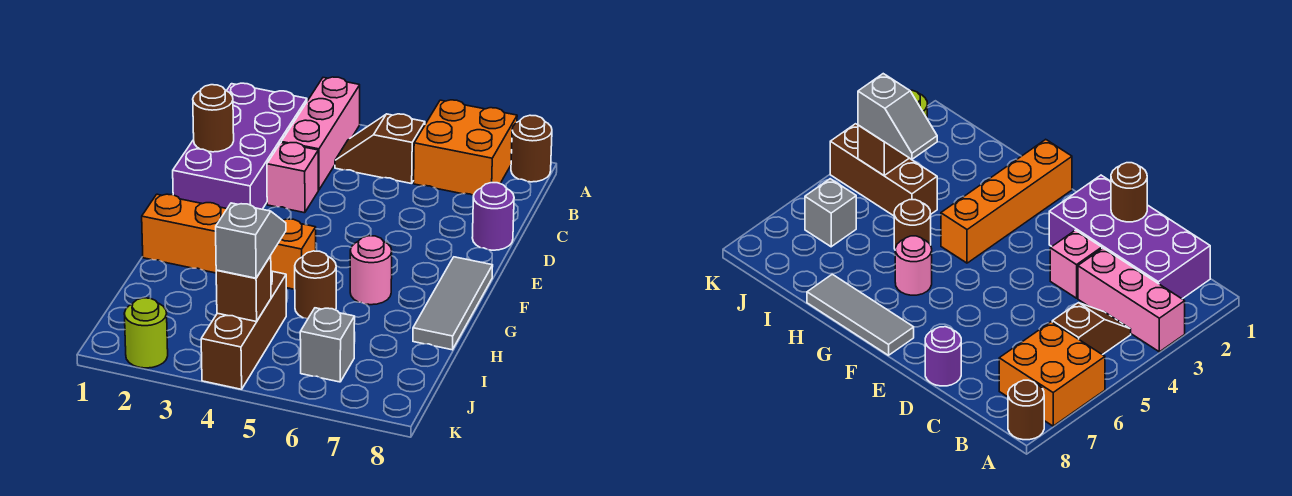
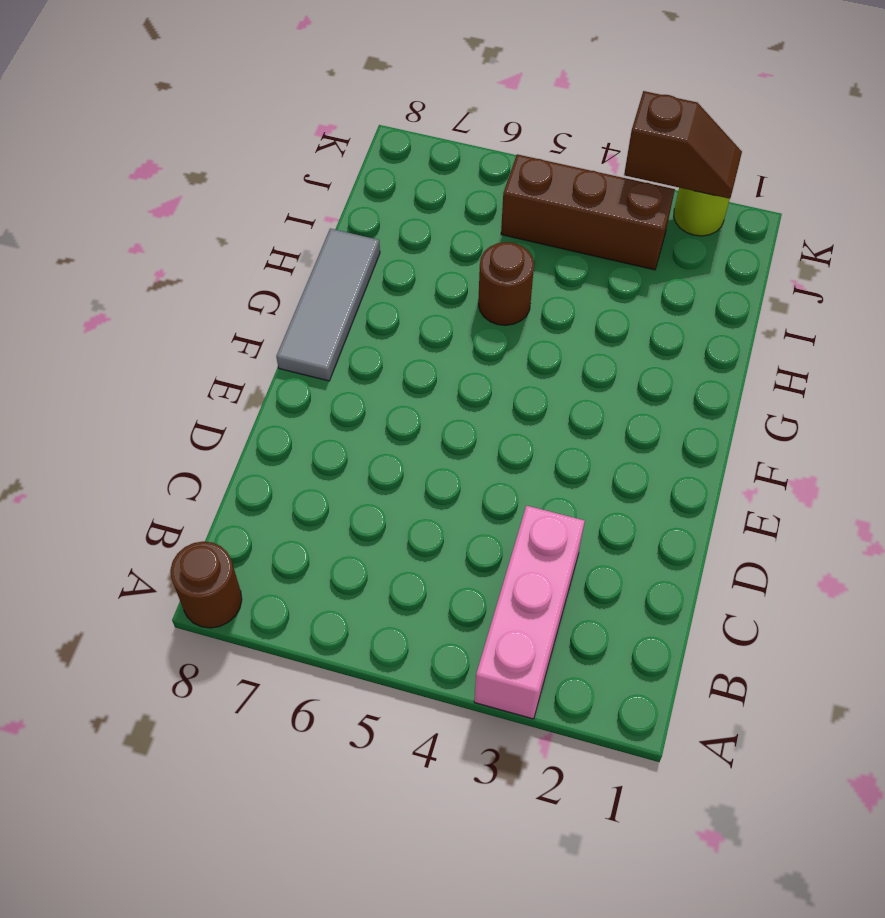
brown brick J3:J5 level 1 -> brown brick I4:K4 level 1
brown slope K2:K3 level 2 top 3 -> brown slope B4:B5 level 1 top 5
none -> orange brick A6:B7 level 1
none -> purple brick B1:E2 level 1
none -> pink brick D3 level 1

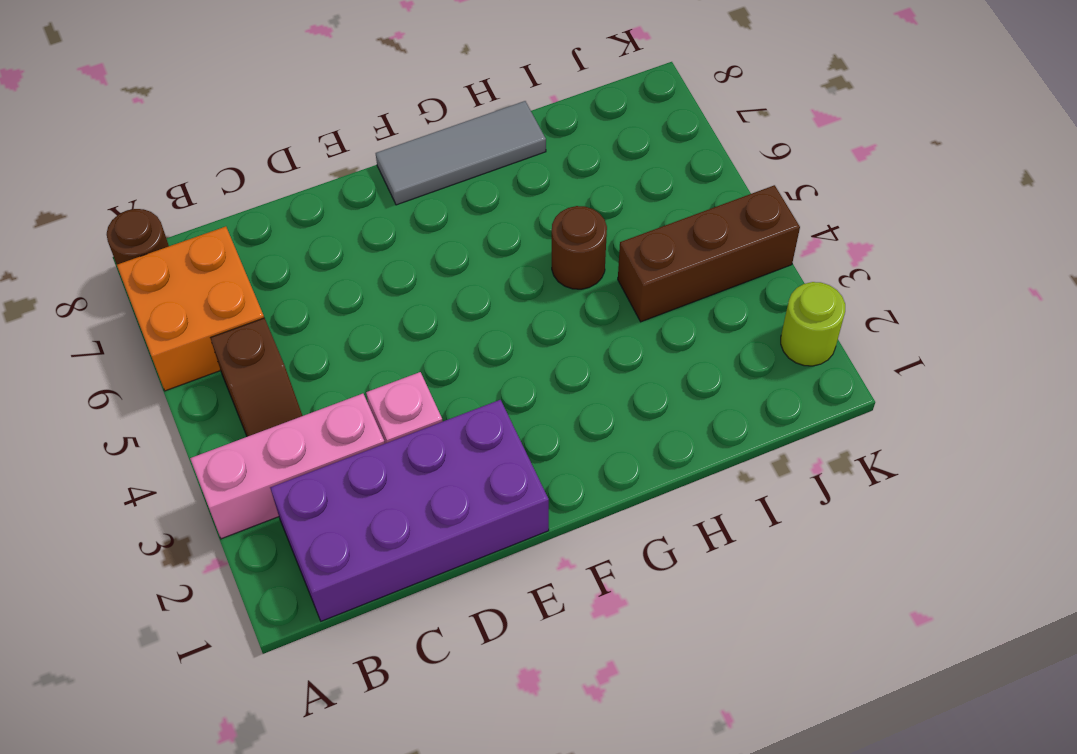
none -> purple round brick D8 level 1
none -> orange brick G1:G4 level 1
none -> pink round brick G6 level 1

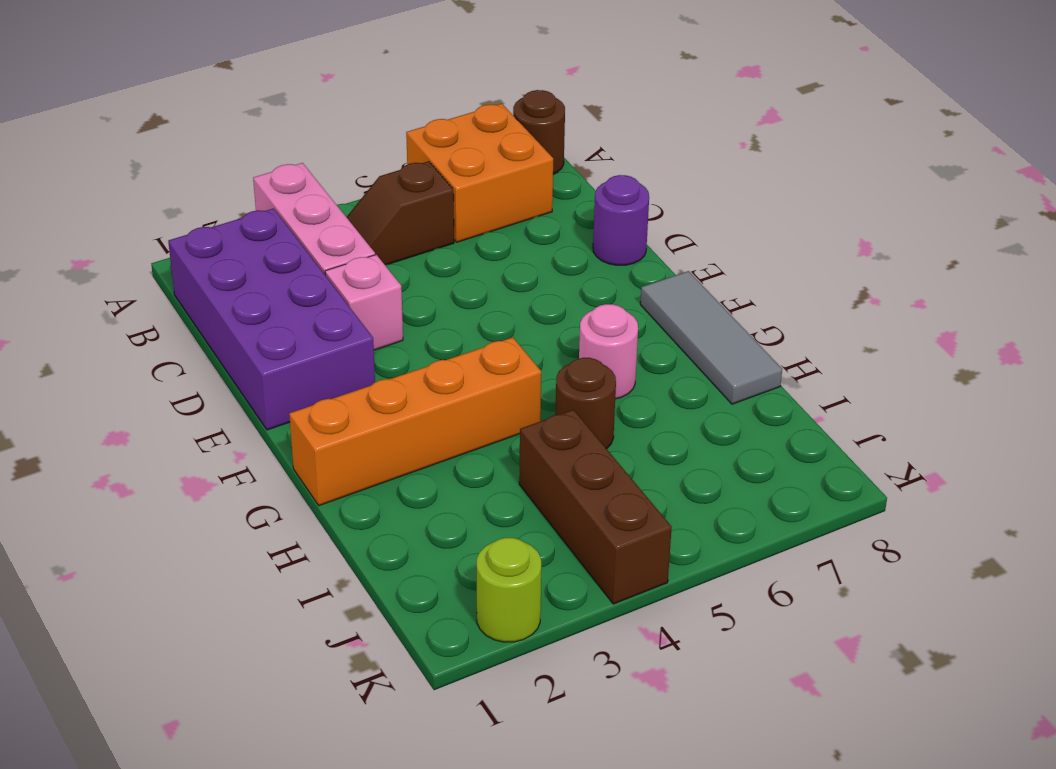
none -> grey brick J6 level 1
none -> brown round brick D1 level 2
none -> brown brick J4 level 2

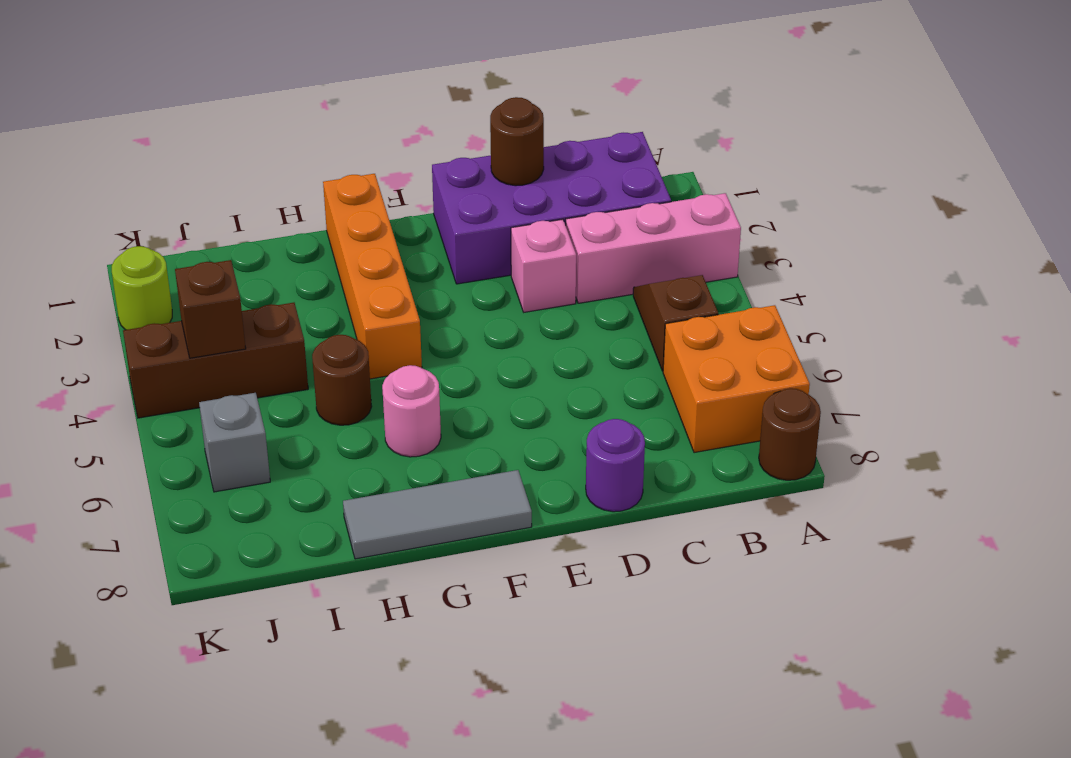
none -> grey slope I4:J4 level 3 top J

